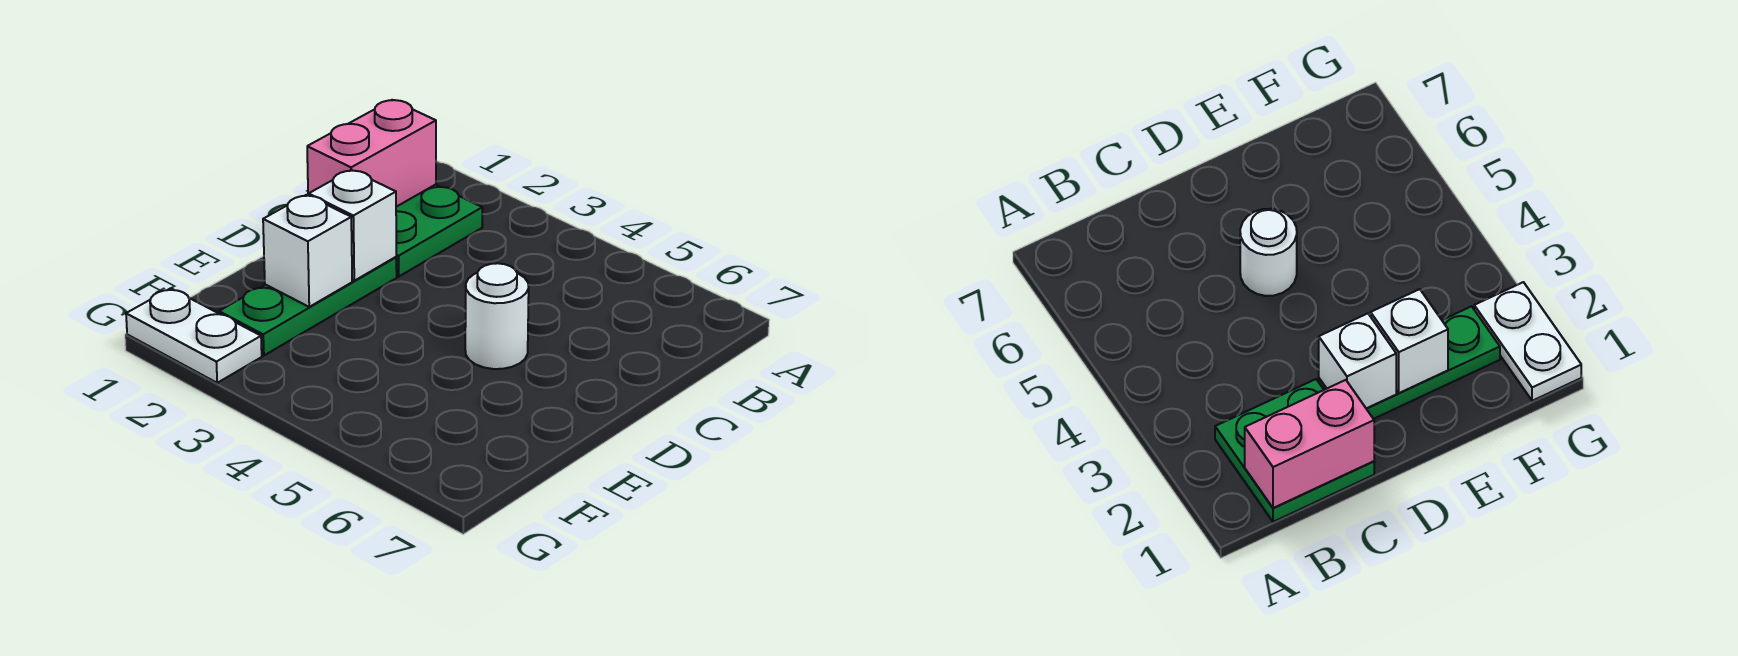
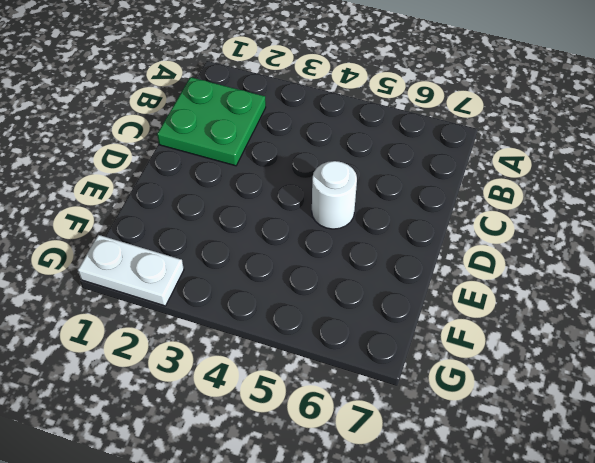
none -> green plate D2:F2 level 1
none -> pink brick B1:C1 level 2

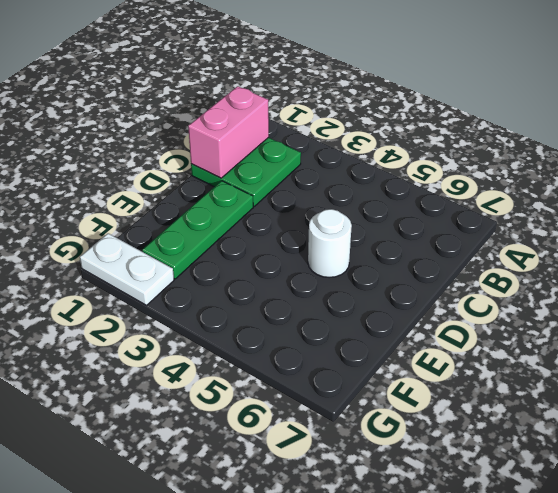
none -> white brick D2 level 2
none -> white brick E2 level 2

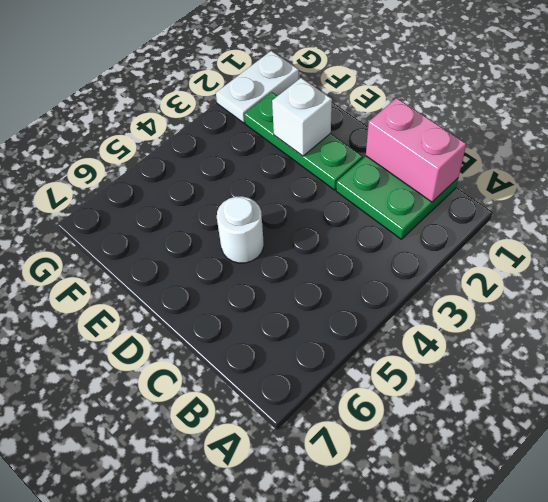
none -> white brick D2 level 2

